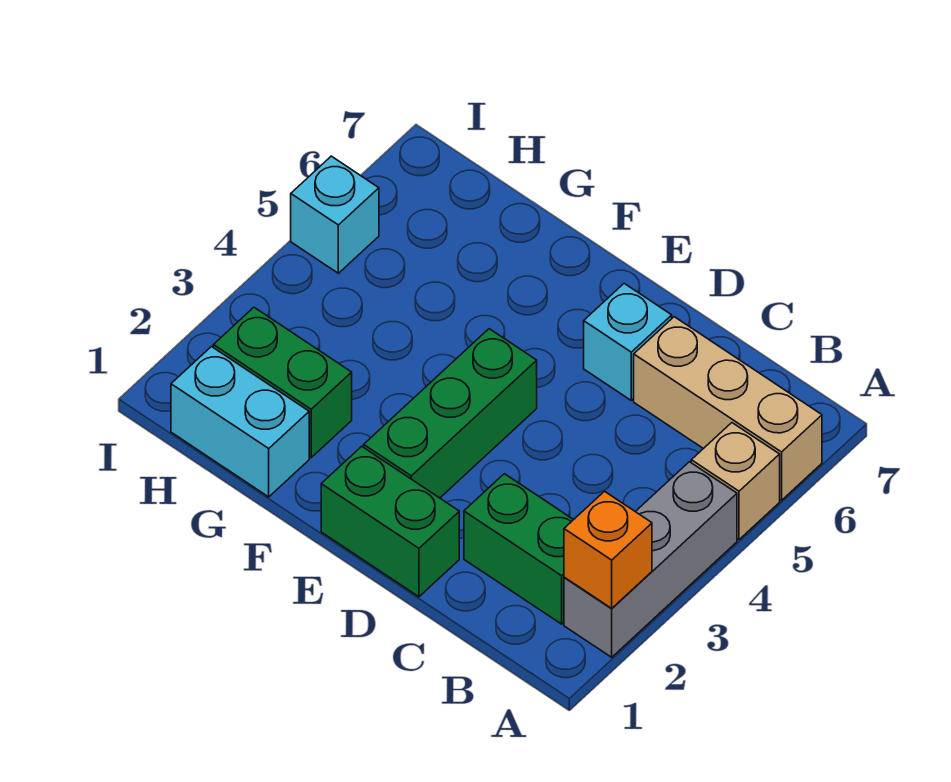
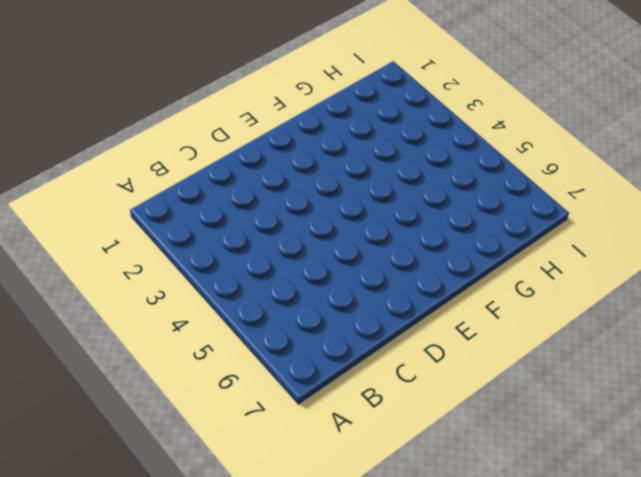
none -> grey brick A2:A4 level 1
none -> tan brick A5 level 1

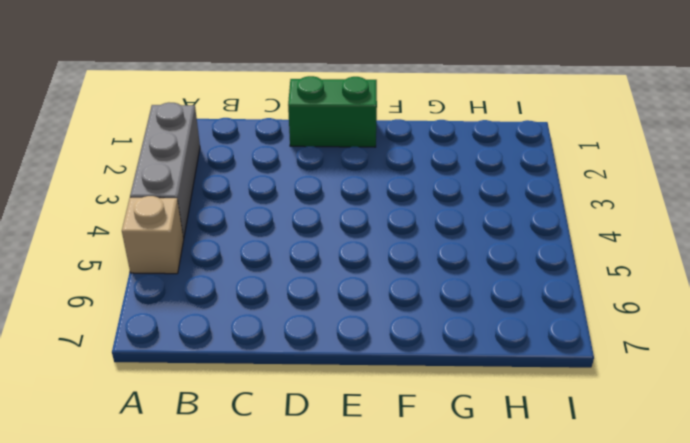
none -> tan brick A6:C6 level 1
none -> green brick B2:C2 level 1

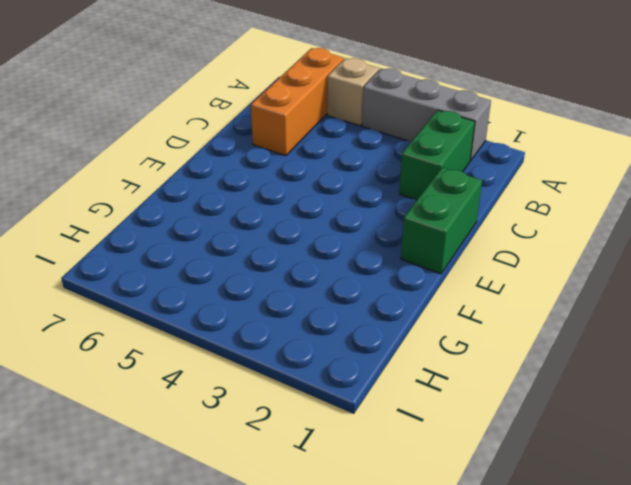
orange brick A6:C6 level 1 -> tan brick A6:C6 level 1
none -> cyan brick D6 level 1
none -> green brick E2:E4 level 1

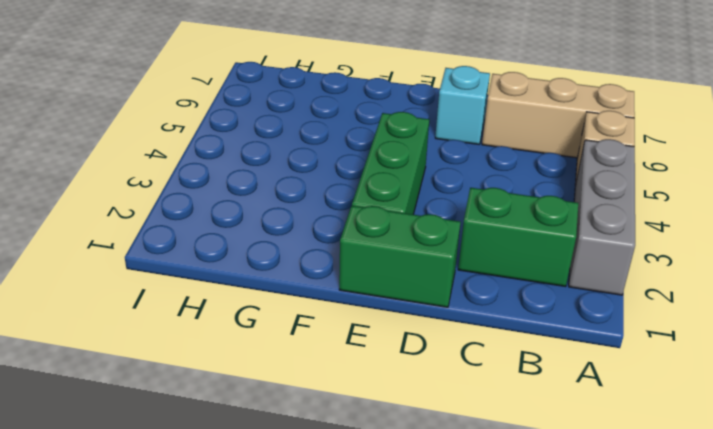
none -> cyan brick G1:H1 level 1
none -> green brick G2:H2 level 1

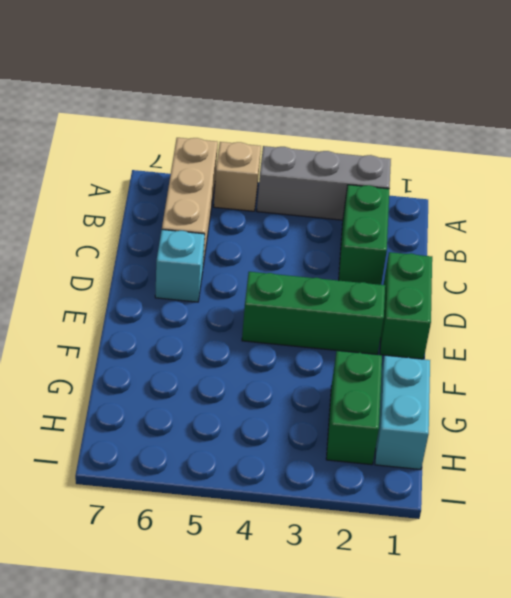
none -> cyan brick I5 level 1
none -> orange brick A2 level 2

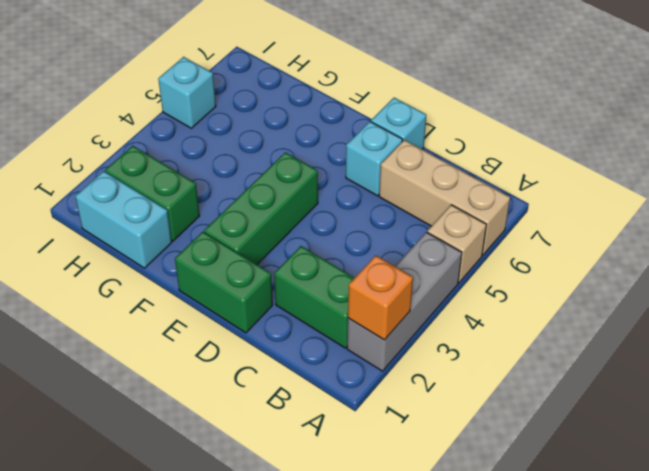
cyan brick D7 level 1 -> none

